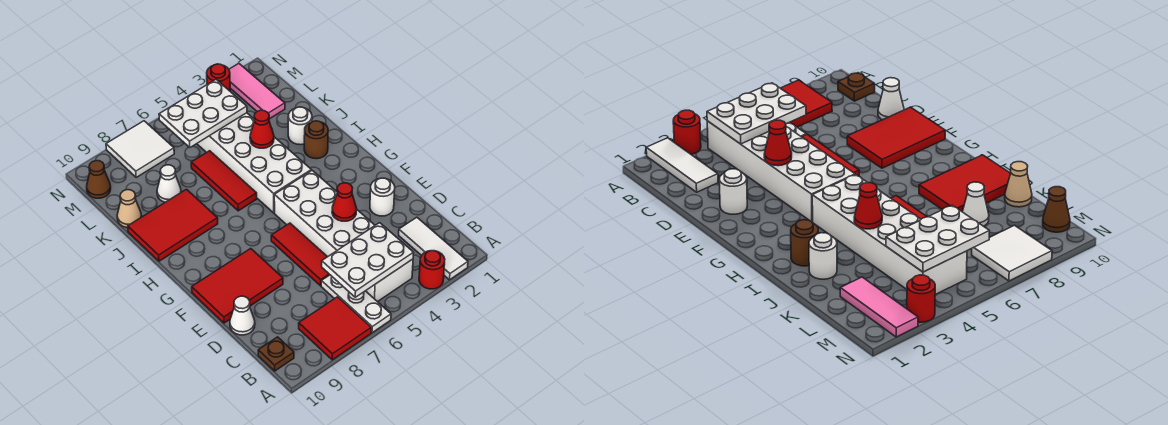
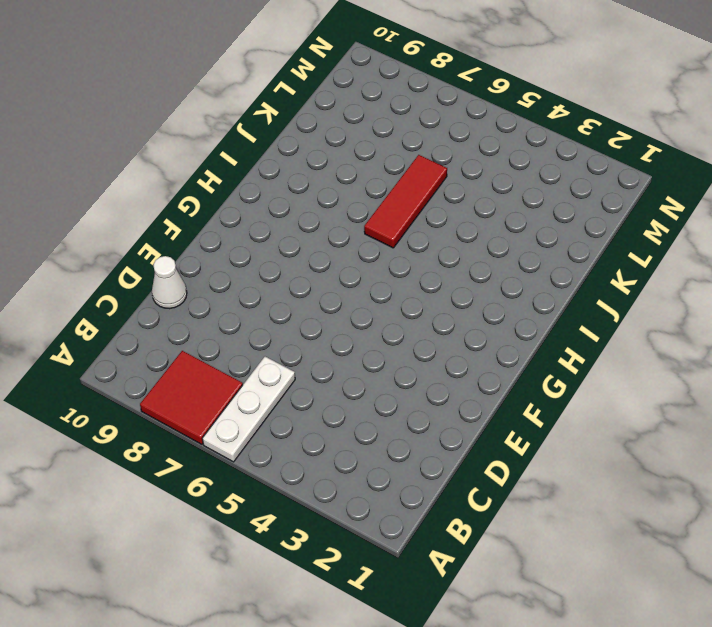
none -> white tile A2:C2 level 1
none -> red round brick A3 level 1
none -> white brick B4:G5 level 1

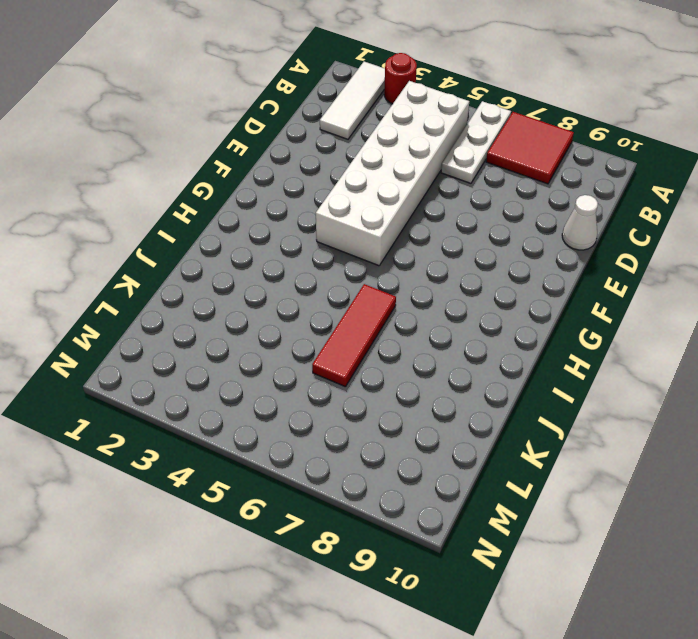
none -> brown plate B10 level 1
none -> red tile D6:F6 level 1
none -> white round brick E2 level 1

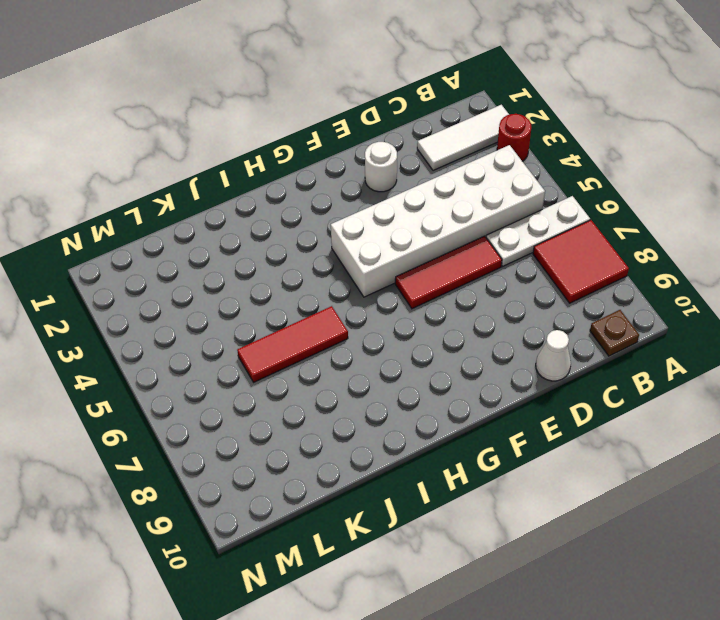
none -> red tile E8:F10 level 1
none -> white brick H4:M5 level 1
none -> brown round brick I2 level 1

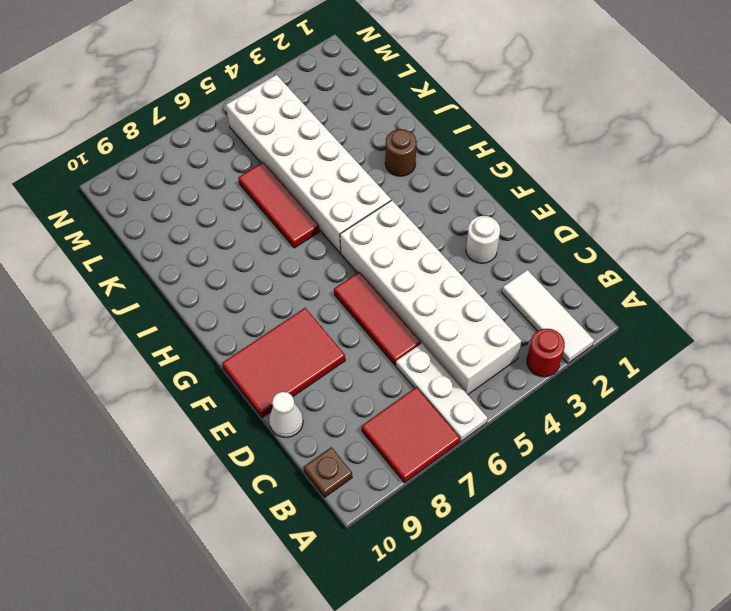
none -> red tile I8:J10 level 1
none -> white round brick J2 level 1
none -> white cone K8 level 1

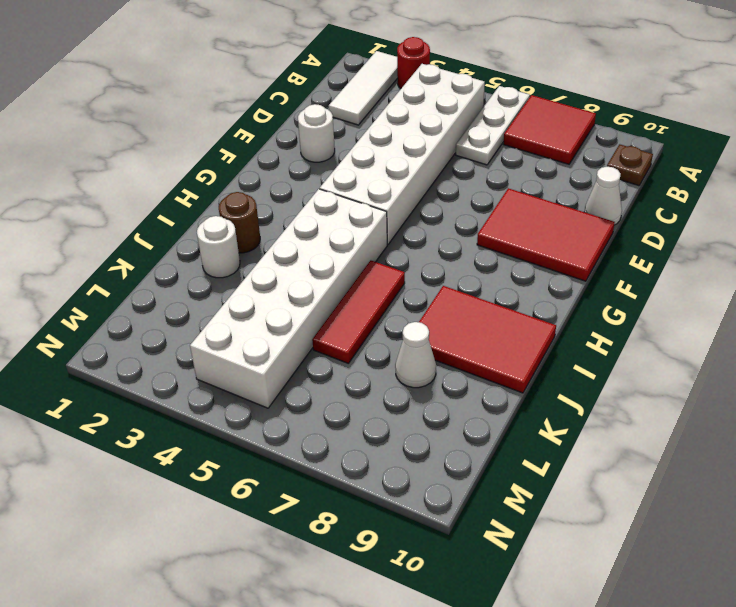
none -> red tile D6:F6 level 1
none -> tan cone K10 level 1
none -> pink tile L2:N2 level 1

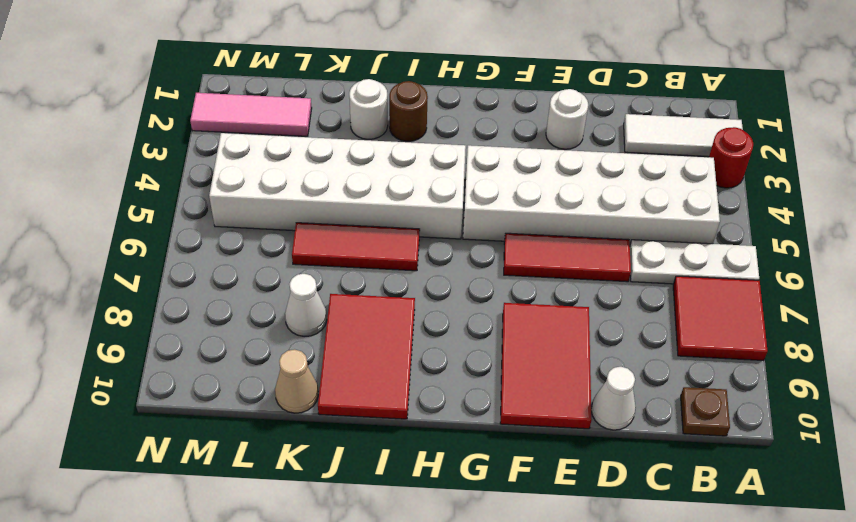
none -> white tile M7:N8 level 1
none -> brown cone M10 level 1
none -> red round brick N3 level 1

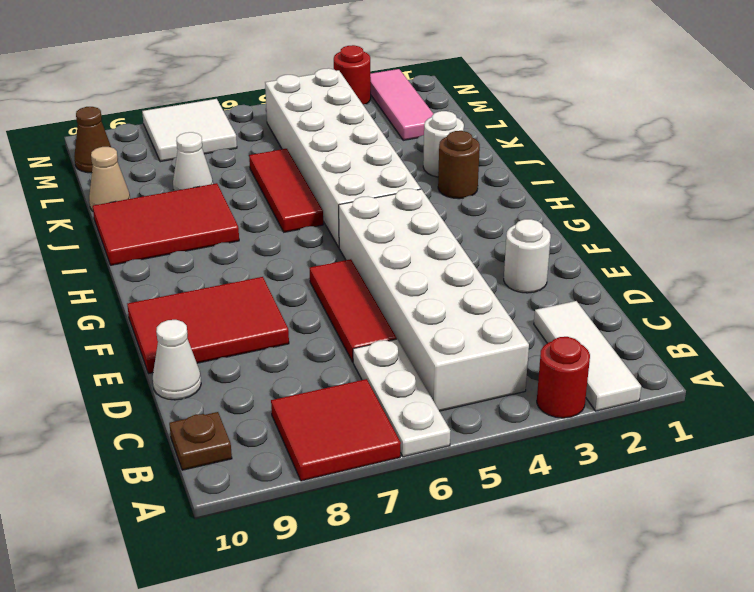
none -> white plate B4:C6 level 2
none -> red cone E4 level 2
none -> red cone J4 level 2

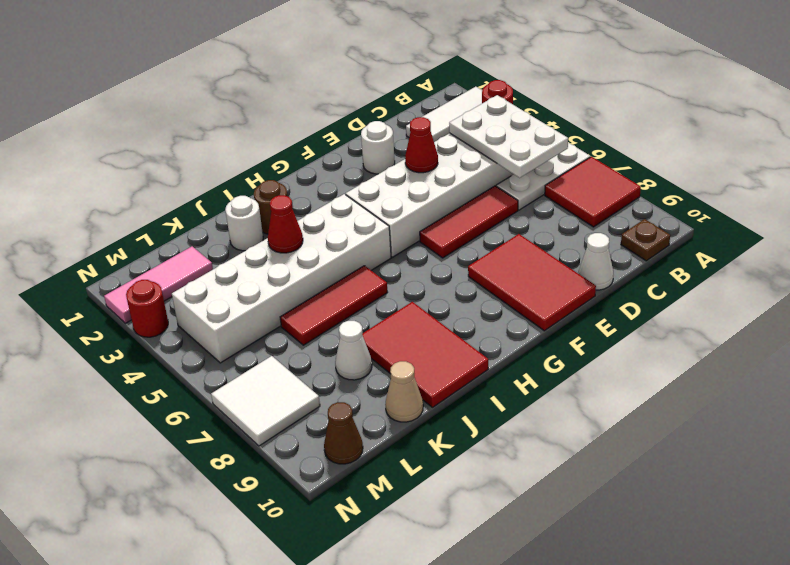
none -> white plate L4:M6 level 2

